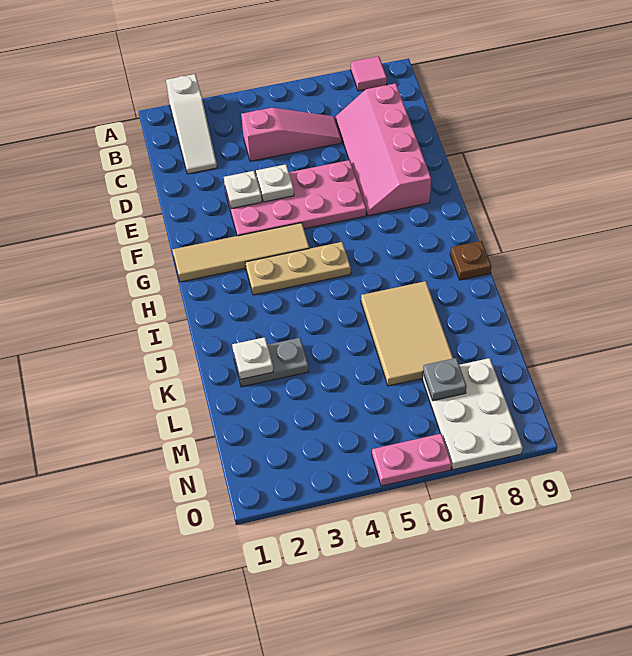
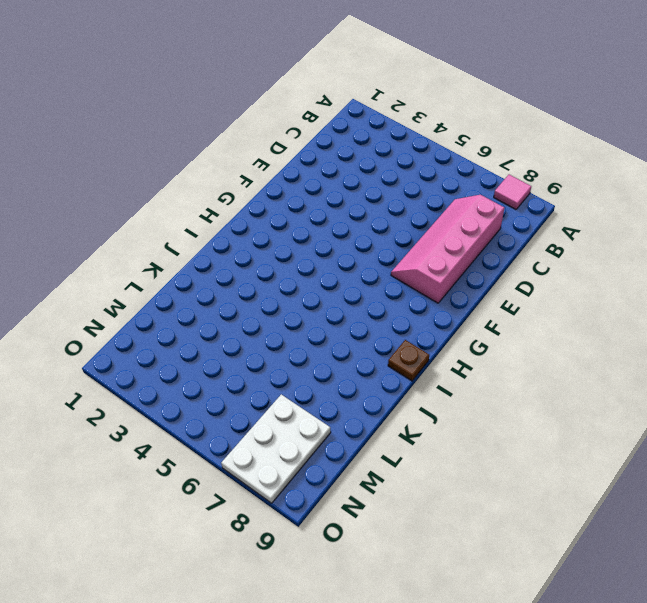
none -> white slope A2:C2 level 1 top A
none -> pink slope C4:C6 level 1 top 4
none -> pink plate E3:F6 level 1

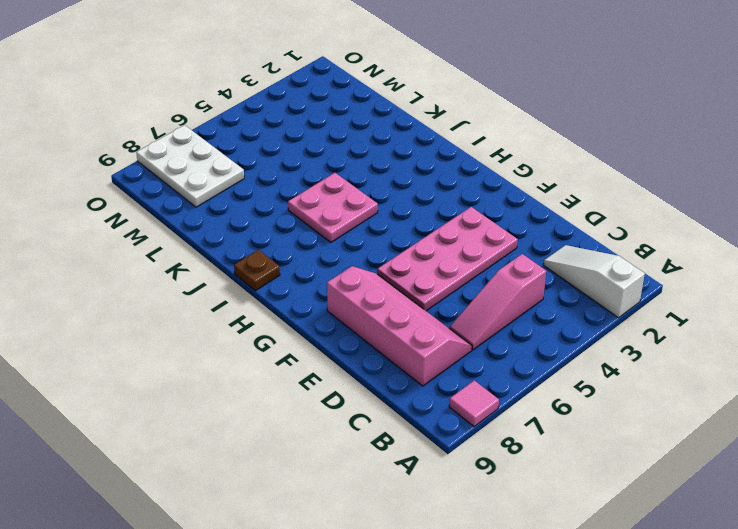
pink plate I5:J6 level 1 -> tan tile J6:L7 level 1
none -> tan tile G1:G4 level 1
none -> tan plate H3:H5 level 1
none -> grey plate K2:K3 level 1

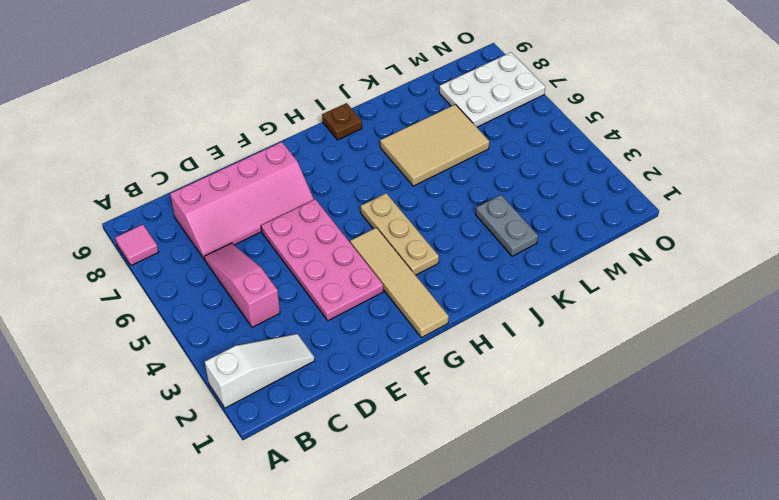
none -> pink plate O5:O6 level 1
none -> white plate E3 level 2
none -> white plate E4 level 2

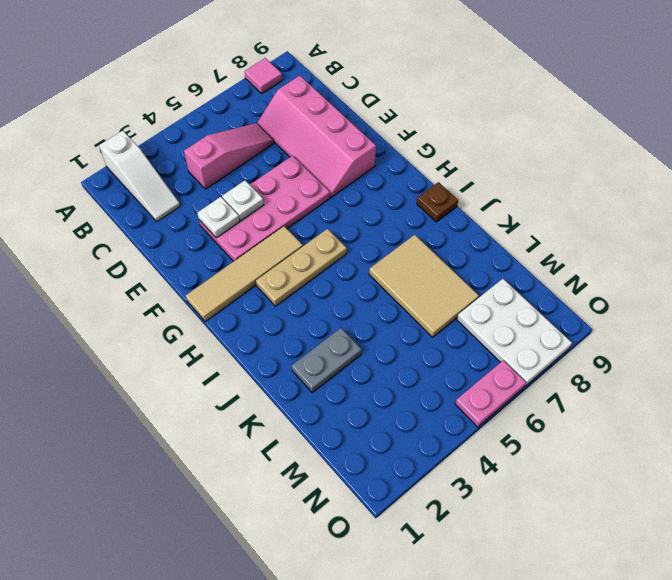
none -> white plate K2 level 2
none -> grey plate M7 level 2

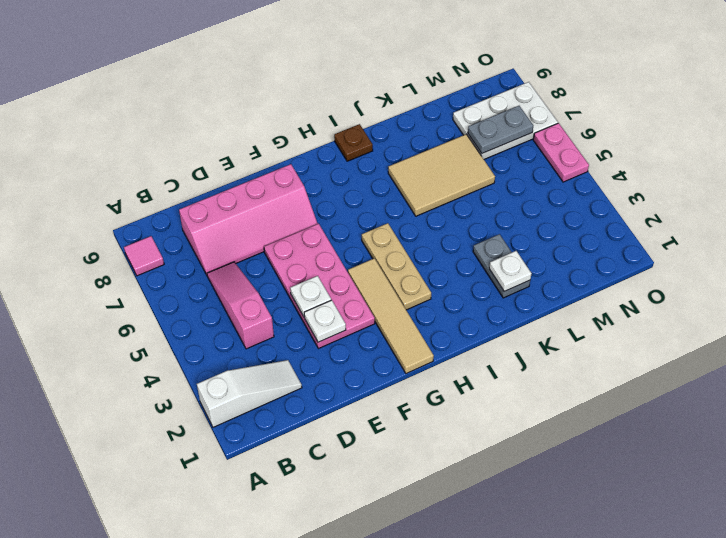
grey plate M7:N7 level 2 -> grey plate M7 level 2

